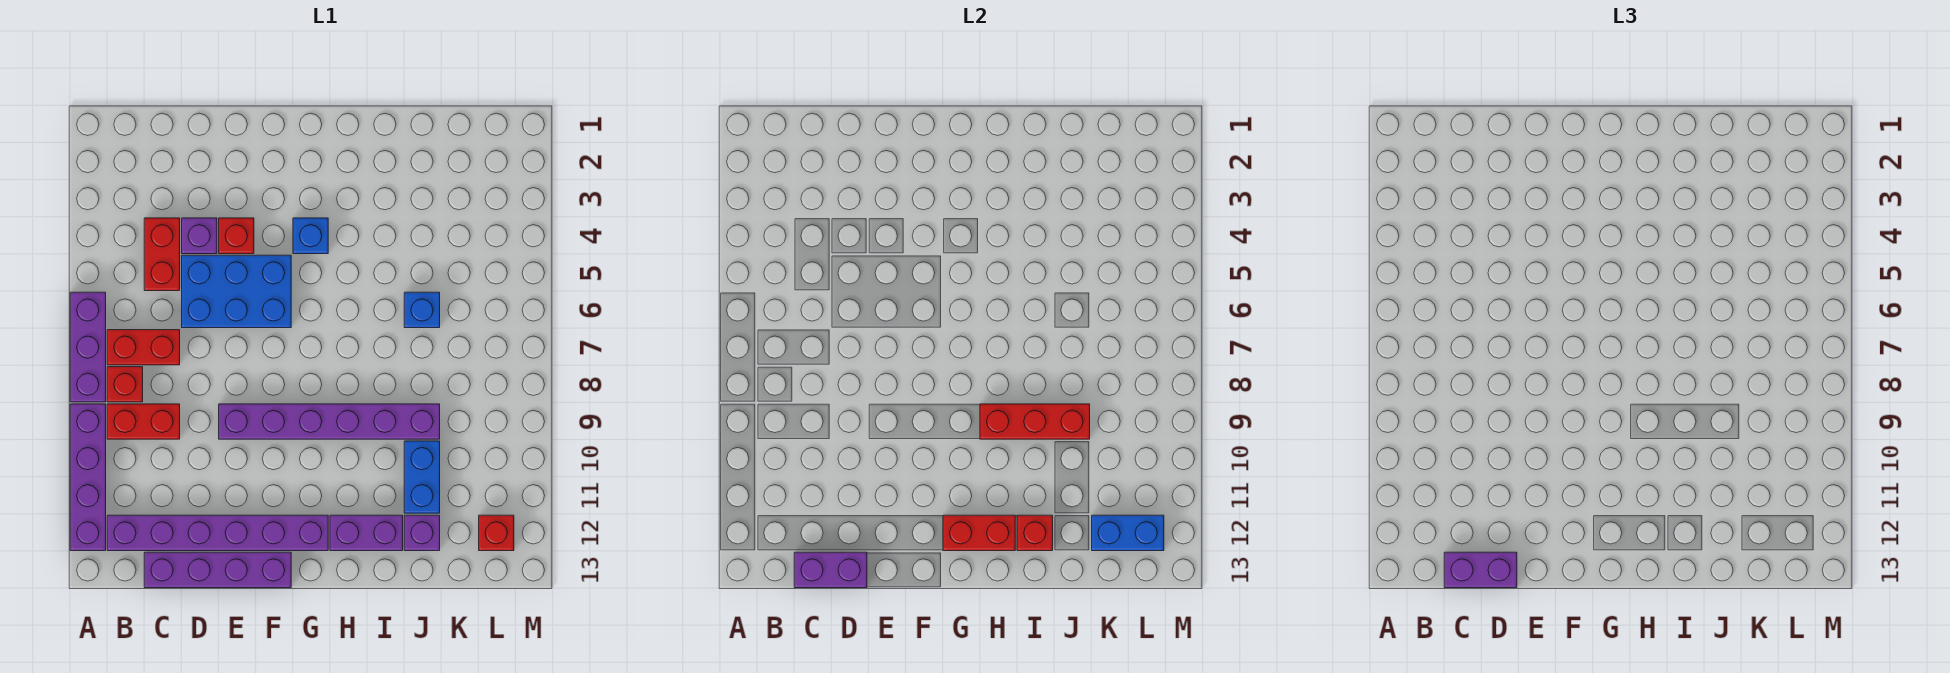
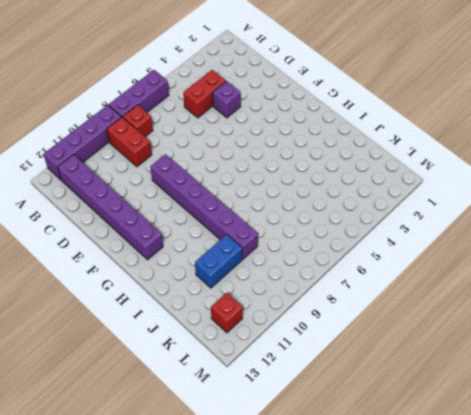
none -> red brick B7:C7 level 1
none -> purple brick C13:F13 level 1
none -> blue brick D5:F6 level 1

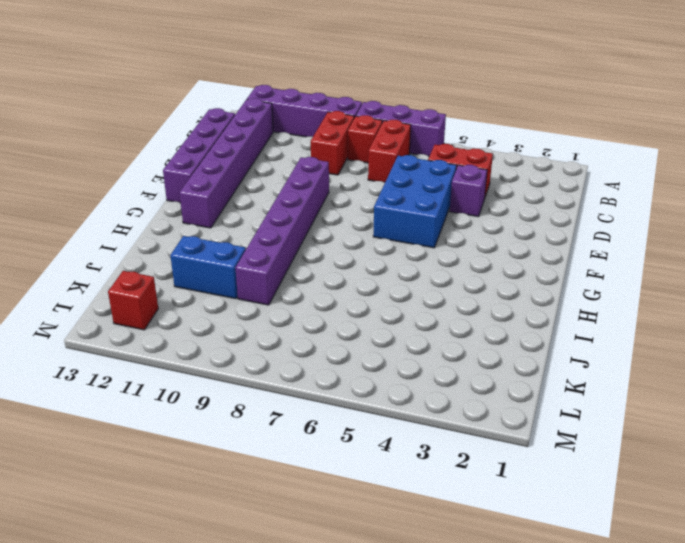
none -> red brick E4 level 1
none -> blue brick G4 level 1
none -> purple brick H12:I12 level 1

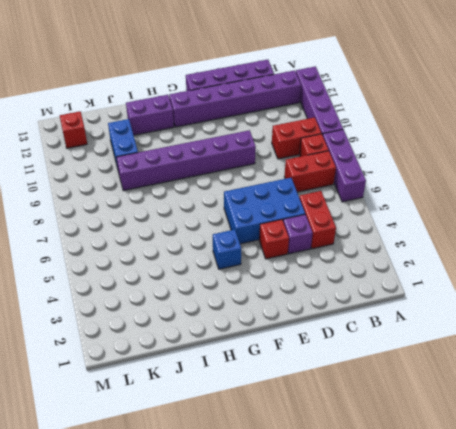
none -> blue brick J6 level 1
none -> purple brick J12 level 1
none -> purple brick C13:D13 level 2

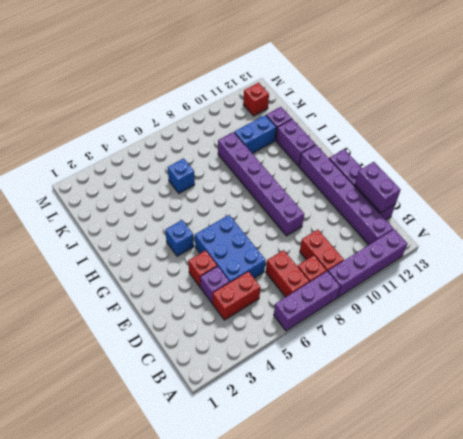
none -> red brick G12:H12 level 2
none -> red brick H9:J9 level 2
none -> red brick I12 level 2

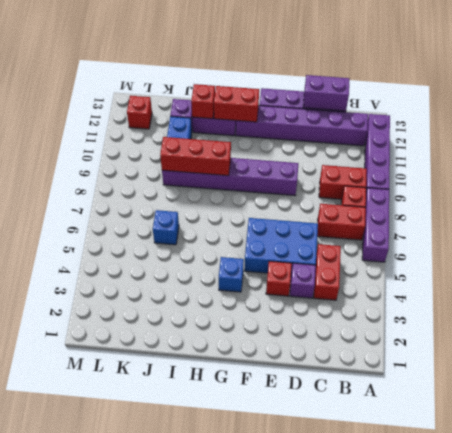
none -> blue brick K12:L12 level 2
none -> purple brick C13:D13 level 3

